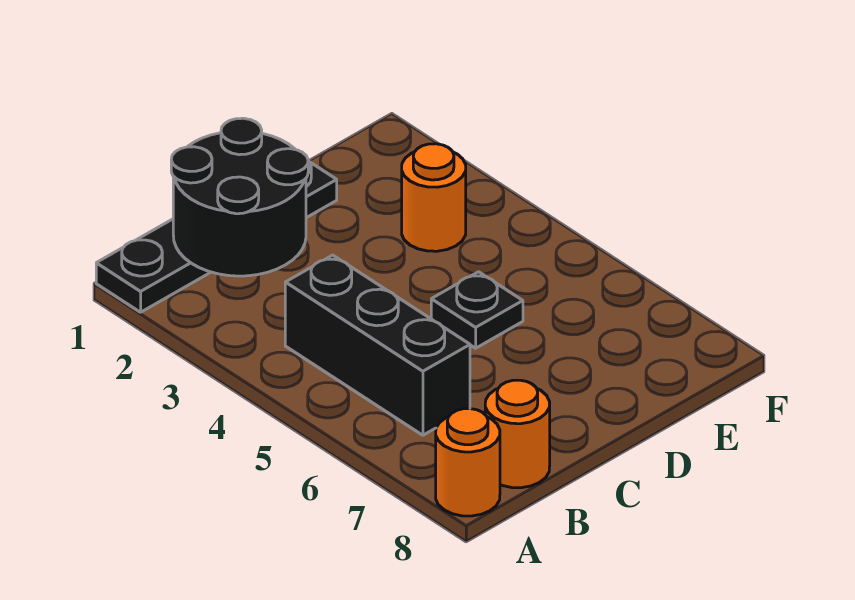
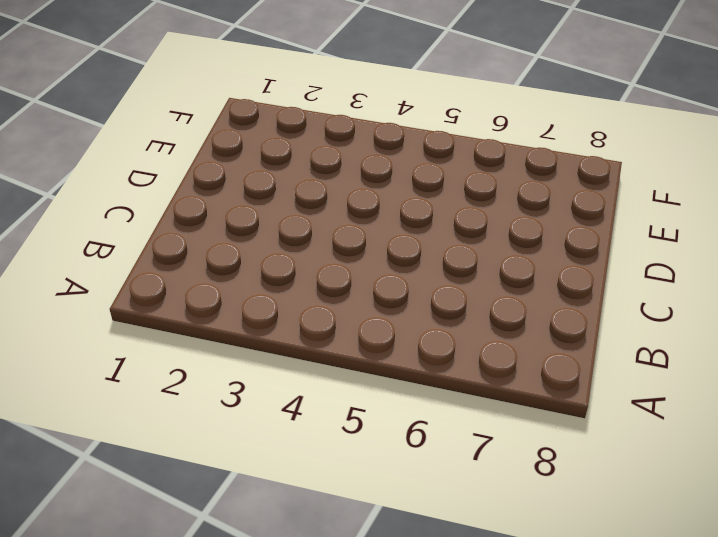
none -> black plate A1:D1 level 1
none -> orange round brick A8 level 1

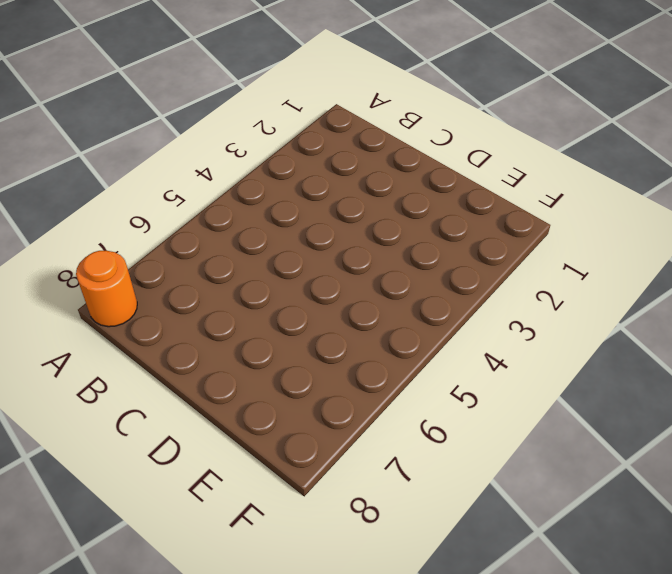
none -> black plate A1:D1 level 1
none -> black brick B4:B6 level 1

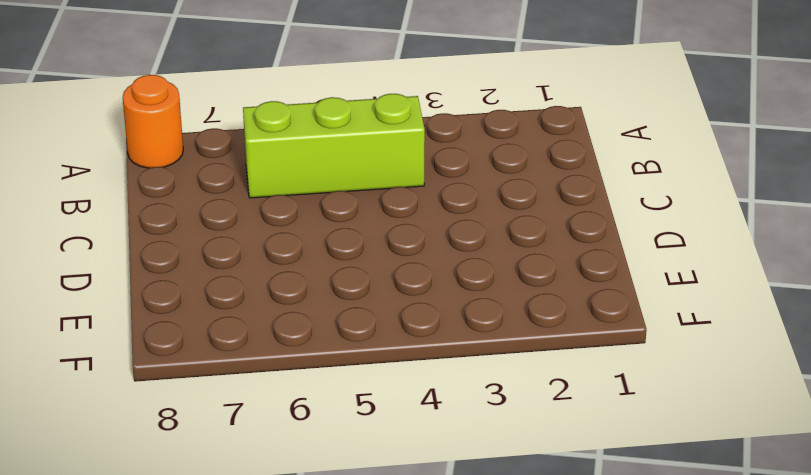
lime brick B4:B6 level 1 -> black brick B4:B6 level 1
none -> black plate A1:D1 level 1
none -> orange round brick B8 level 1

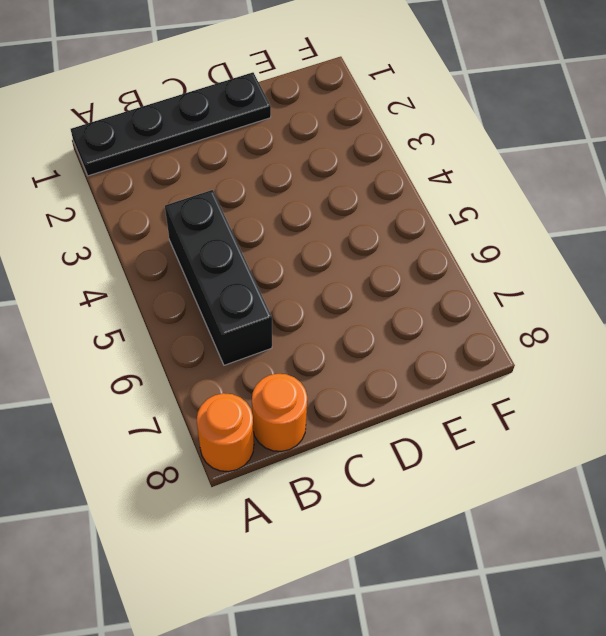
none -> black plate D5 level 1
none -> orange round brick E3 level 1

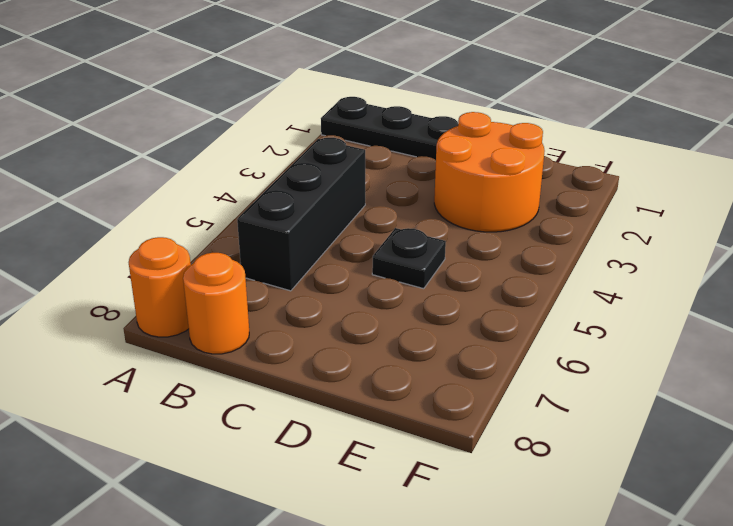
orange round brick D2:E3 level 1 -> orange round brick E3 level 1
none -> black round brick B1:C2 level 2

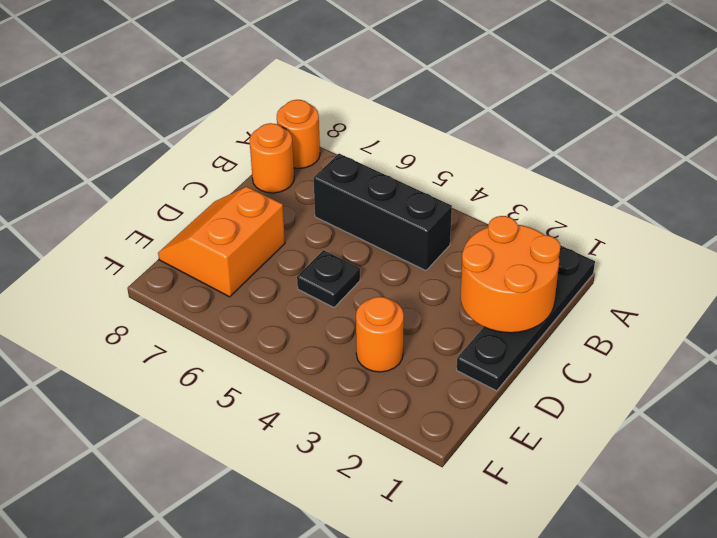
orange round brick B1:C2 level 2 -> black round brick B1:C2 level 2
orange slope D7:E8 level 1 top 7 -> none

